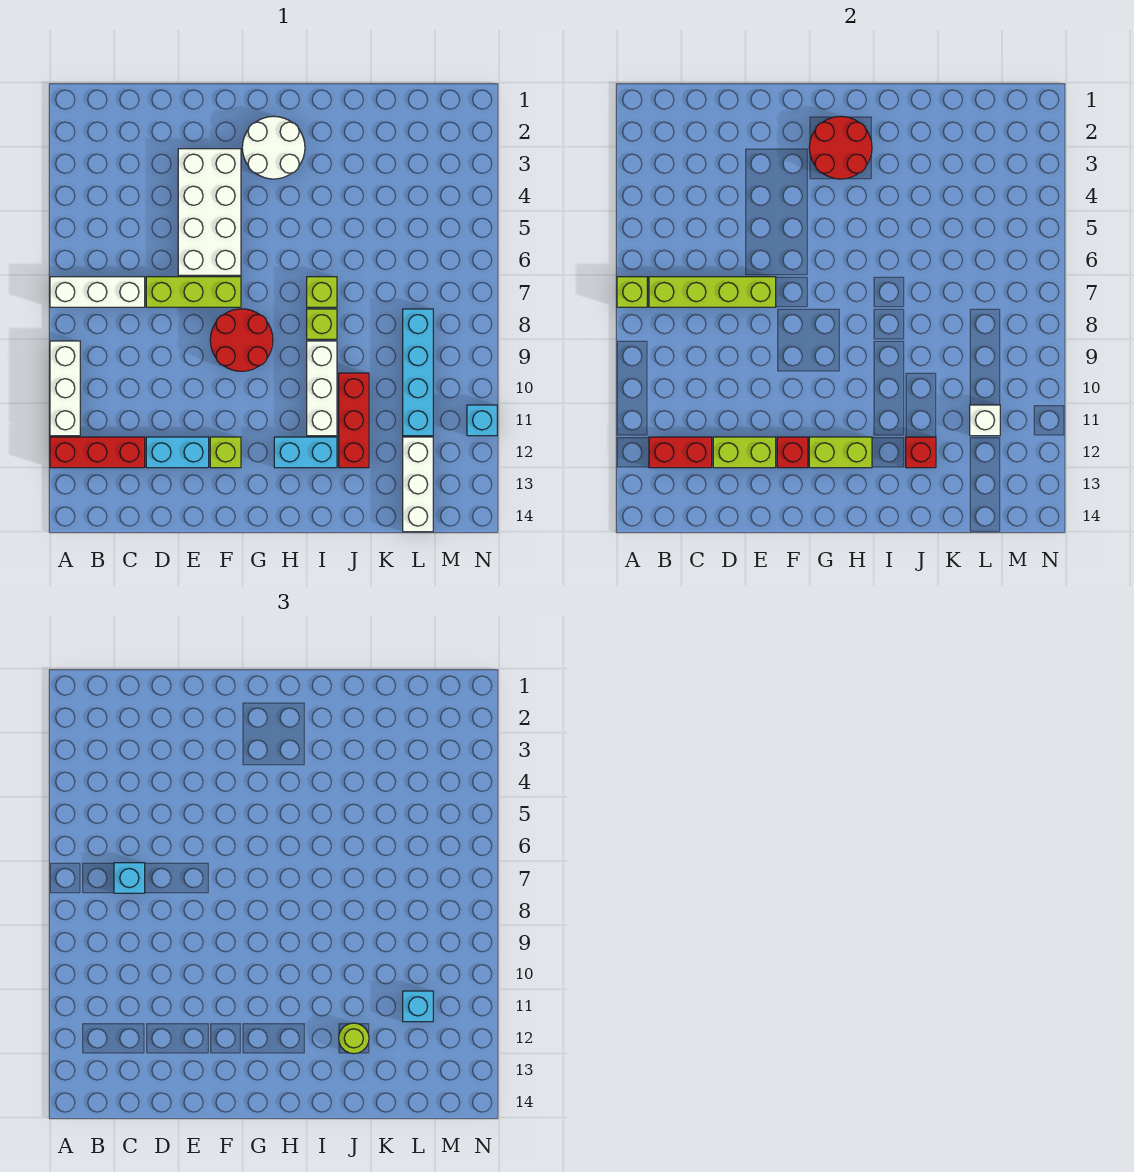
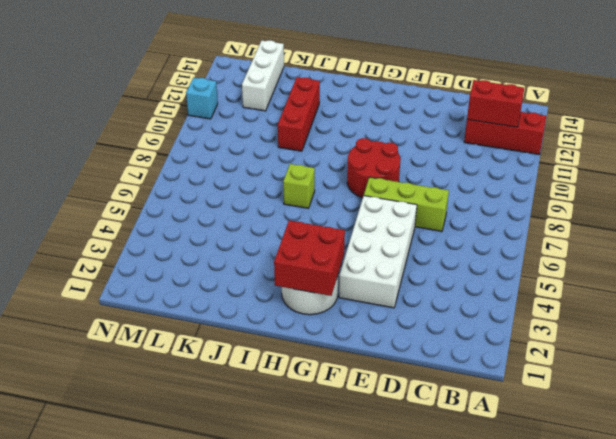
red brick G2:H3 level 2 -> red round brick G2:H3 level 2
none -> white brick A7:C7 level 1
none -> white brick A9:A11 level 1
none -> cyan brick D12:E12 level 1

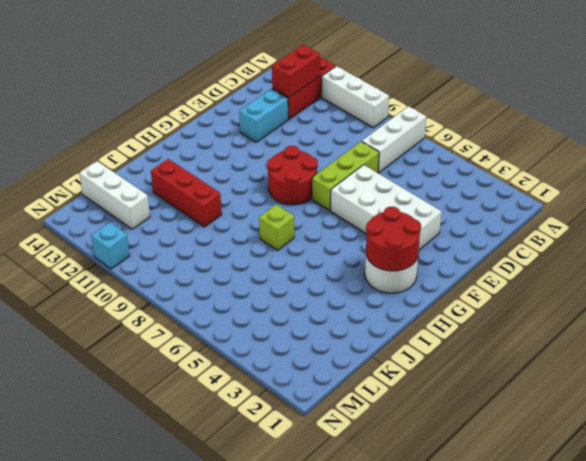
none -> lime brick F12 level 1
none -> cyan brick H12:I12 level 1
none -> lime brick I8 level 1

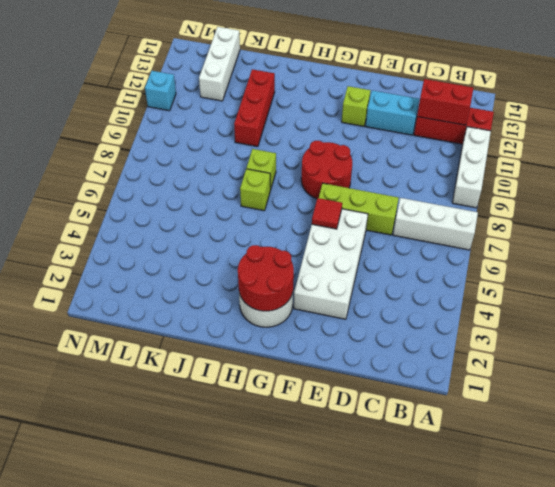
red tile F6 level 2 -> none
none -> cyan brick H12:I12 level 1
none -> white brick I9:I11 level 1
none -> cyan brick L8:L11 level 1

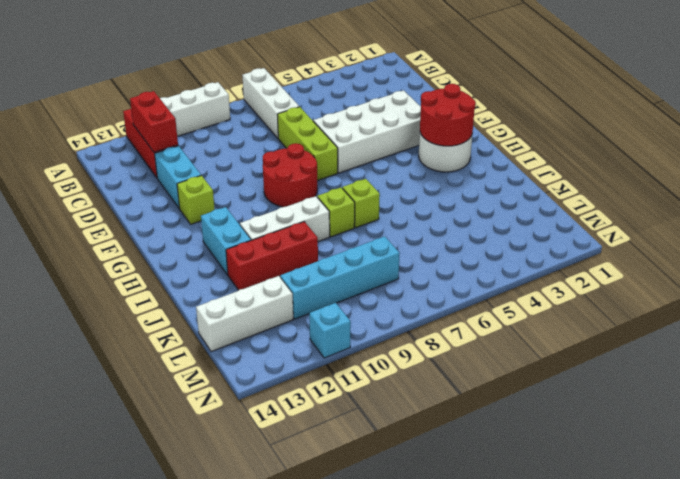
none -> lime brick A7 level 2
none -> lime brick B7:E7 level 2
none -> lime brick D12:E12 level 2

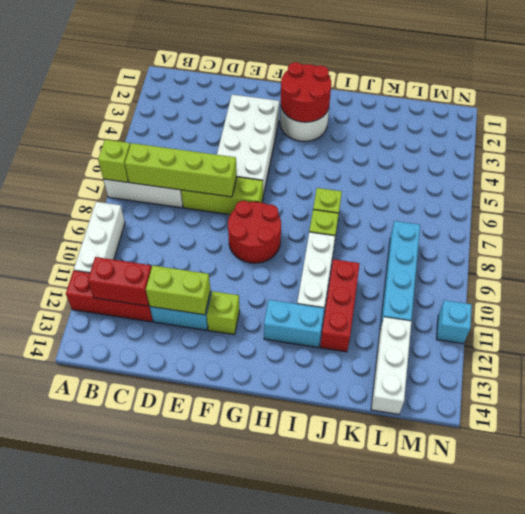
none -> red brick F12 level 2
none -> lime brick G12:H12 level 2
none -> red brick J12 level 2

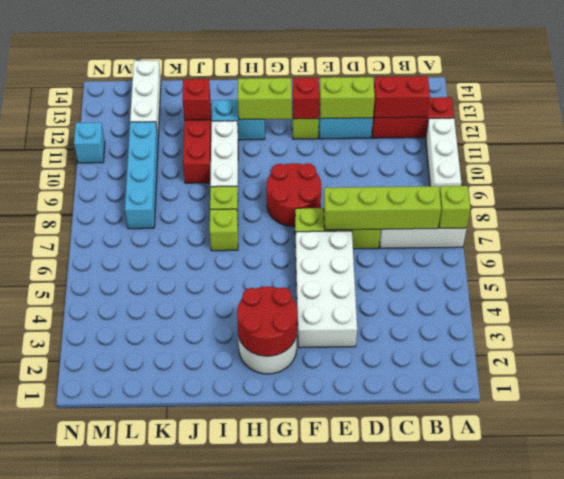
none -> white brick L11 level 2
none -> cyan brick C7 level 3
none -> lime round brick J12 level 3

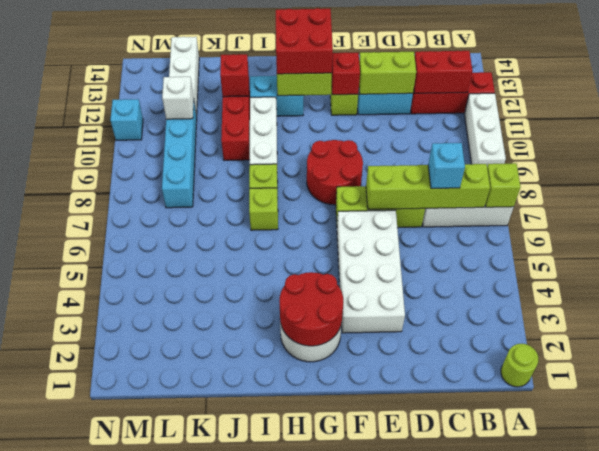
lime round brick A1 level 1 -> lime round brick J12 level 3
red brick G12:H13 level 3 -> none
none -> cyan brick L11 level 3

